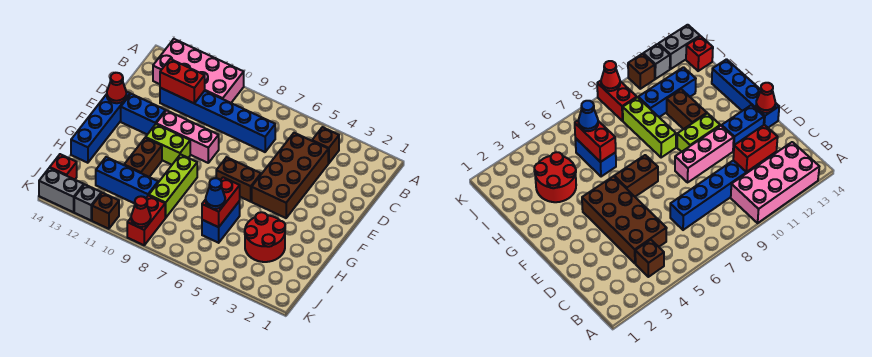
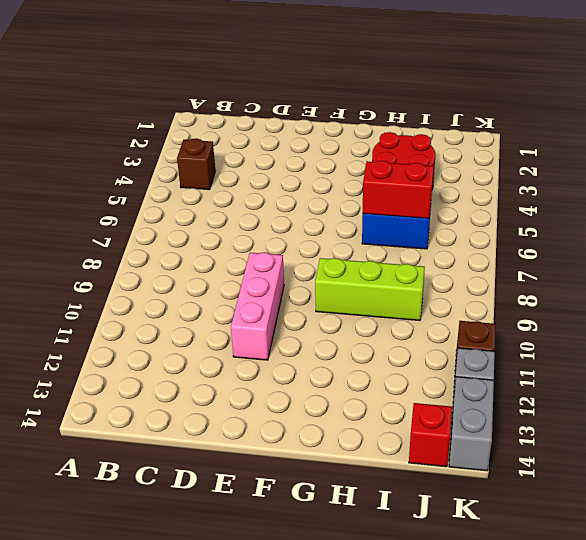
none -> pink brick A10:B13 level 1
none -> brown brick C4:F5 level 1
none -> blue brick C7:C12 level 1

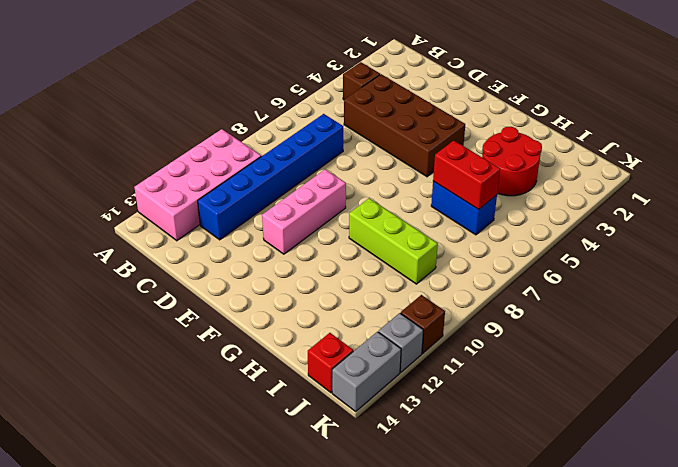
none -> blue brick E12:E13 level 1
none -> blue brick E14:H14 level 1
none -> brown brick F6:F7 level 1

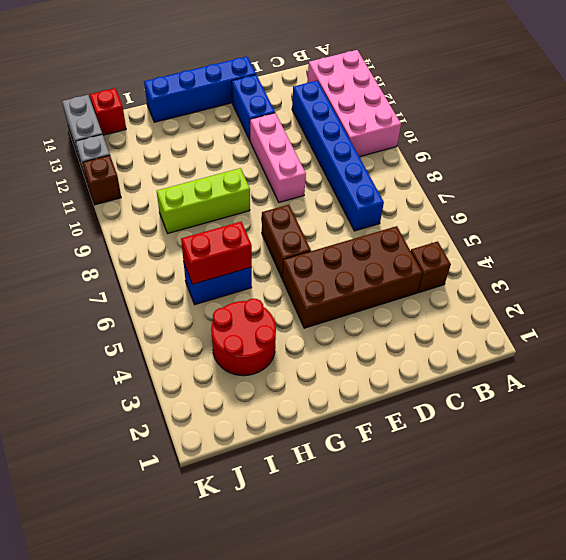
none -> lime brick F10:F11 level 1
none -> brown brick G11:H11 level 1
none -> blue brick I10:I12 level 1

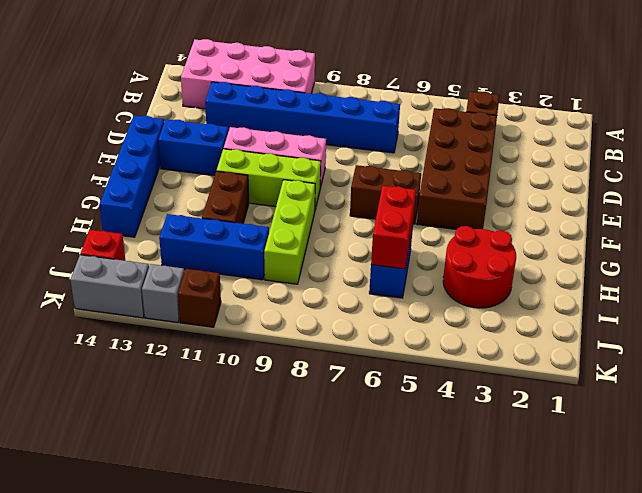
lime brick F9:F11 level 1 -> lime brick F10:F11 level 1
none -> red brick J9:K9 level 1
none -> red brick C11:C12 level 2
none -> red cone E14 level 2

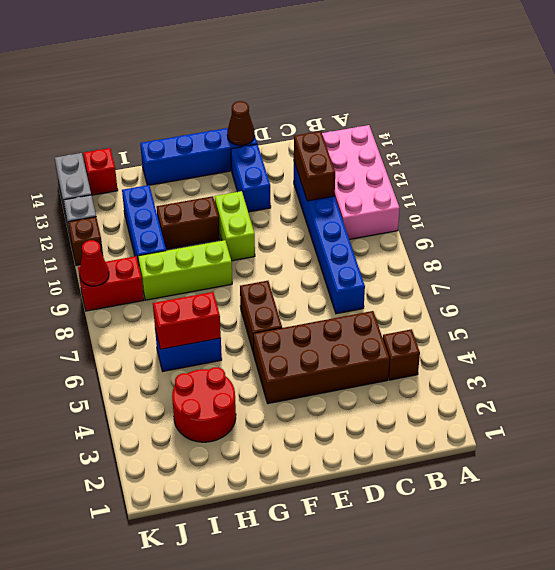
brown brick C11:C12 level 2 -> red brick C11:C12 level 2
brown cone E14 level 2 -> red cone E14 level 2
none -> pink brick E9:E11 level 1
none -> blue cone I6 level 3

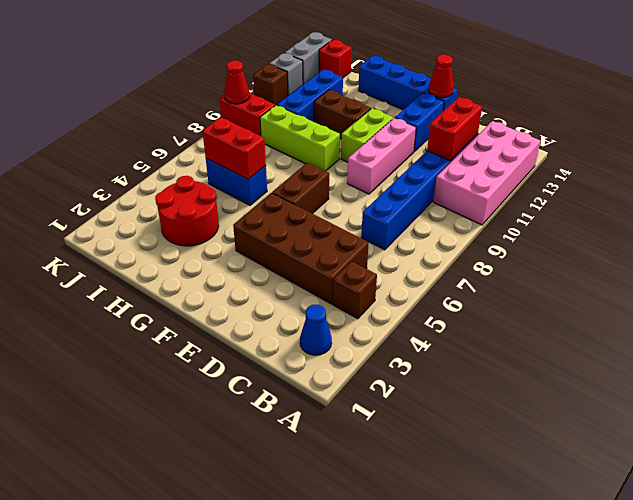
blue cone B2 level 1 -> blue cone I6 level 3

